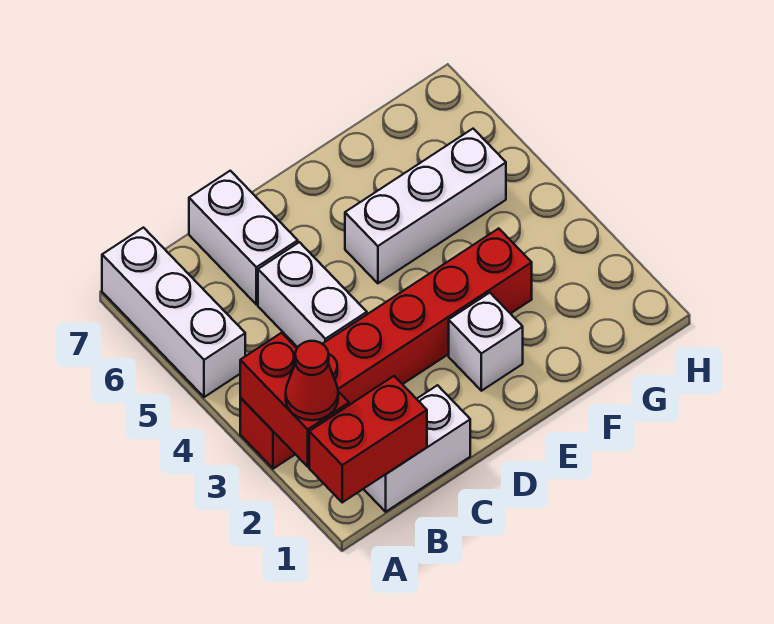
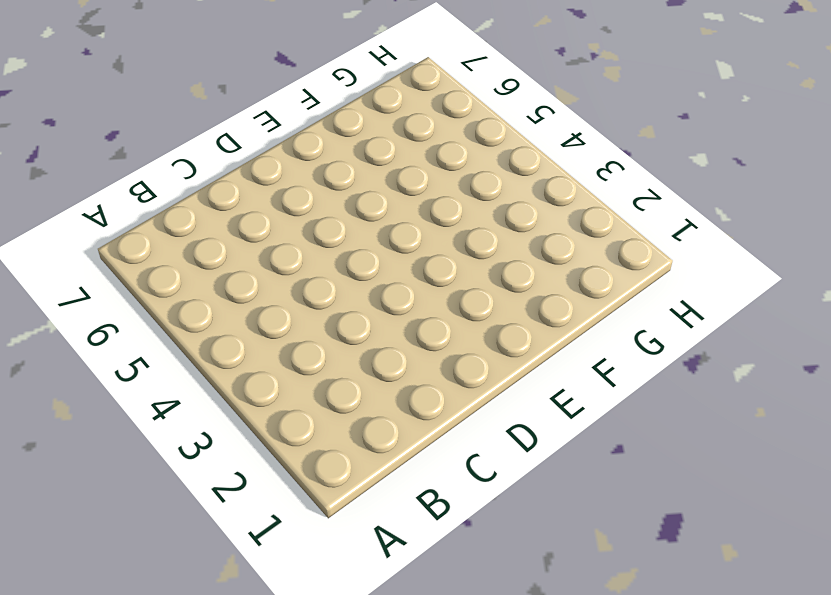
none -> red brick A3:F3 level 1
none -> white brick A5:A7 level 1

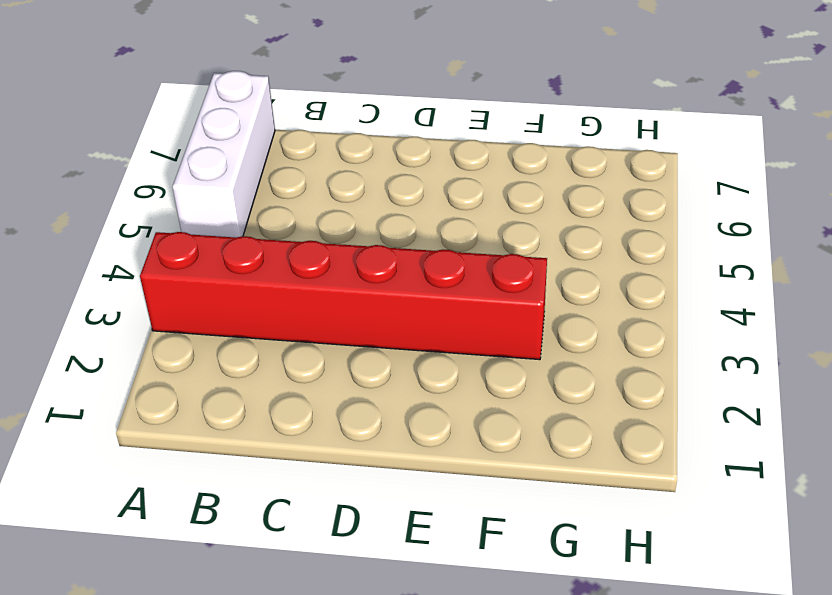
none -> white brick B1:C1 level 1
none -> white brick C4:C5 level 1

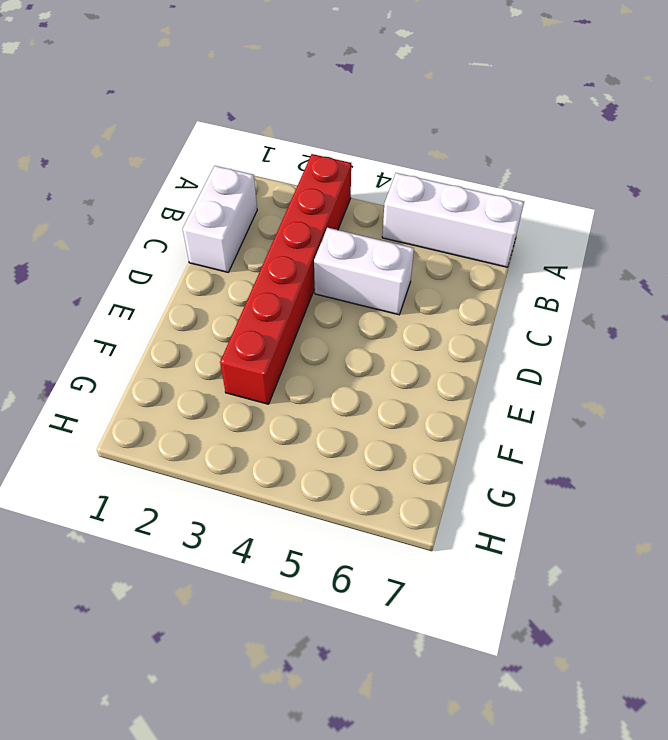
none -> white brick C6:C7 level 1
none -> white brick E2 level 1

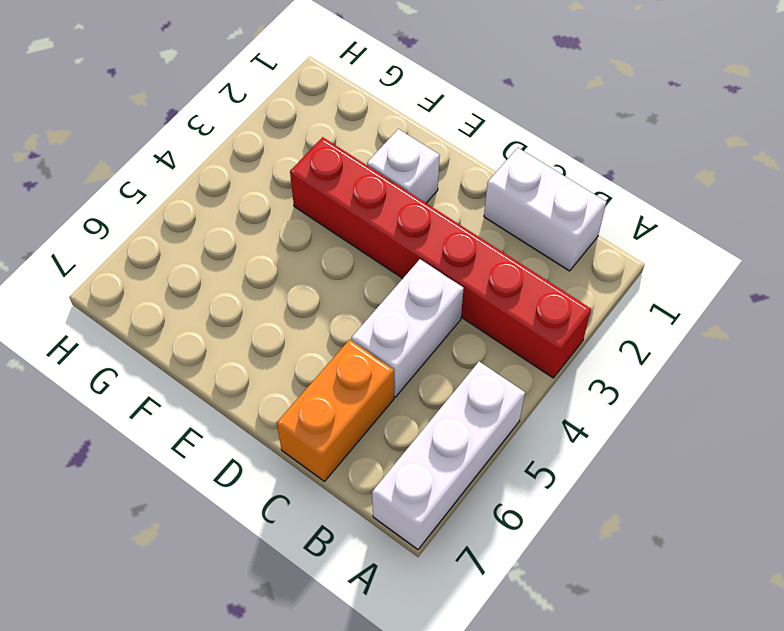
orange brick C6:C7 level 1 -> white brick C6:C7 level 1
none -> white brick E5:G5 level 1
none -> red brick A1:B1 level 2

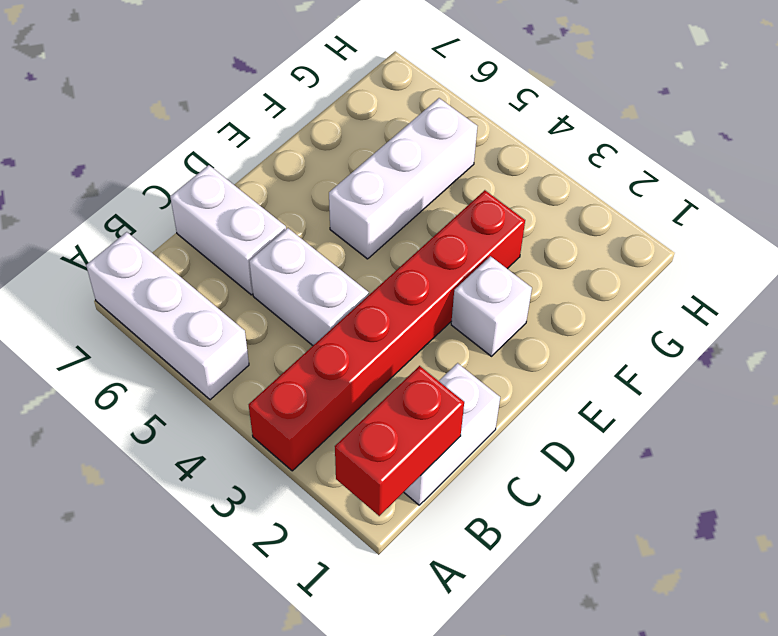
none -> red brick A2:A3 level 2
none -> red cone A2 level 3

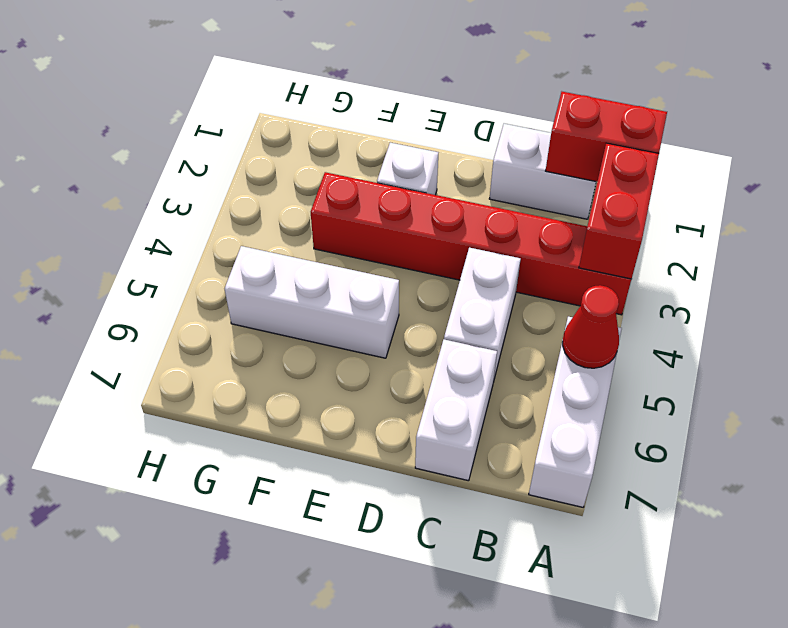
red cone A5 level 2 -> red cone A2 level 3

